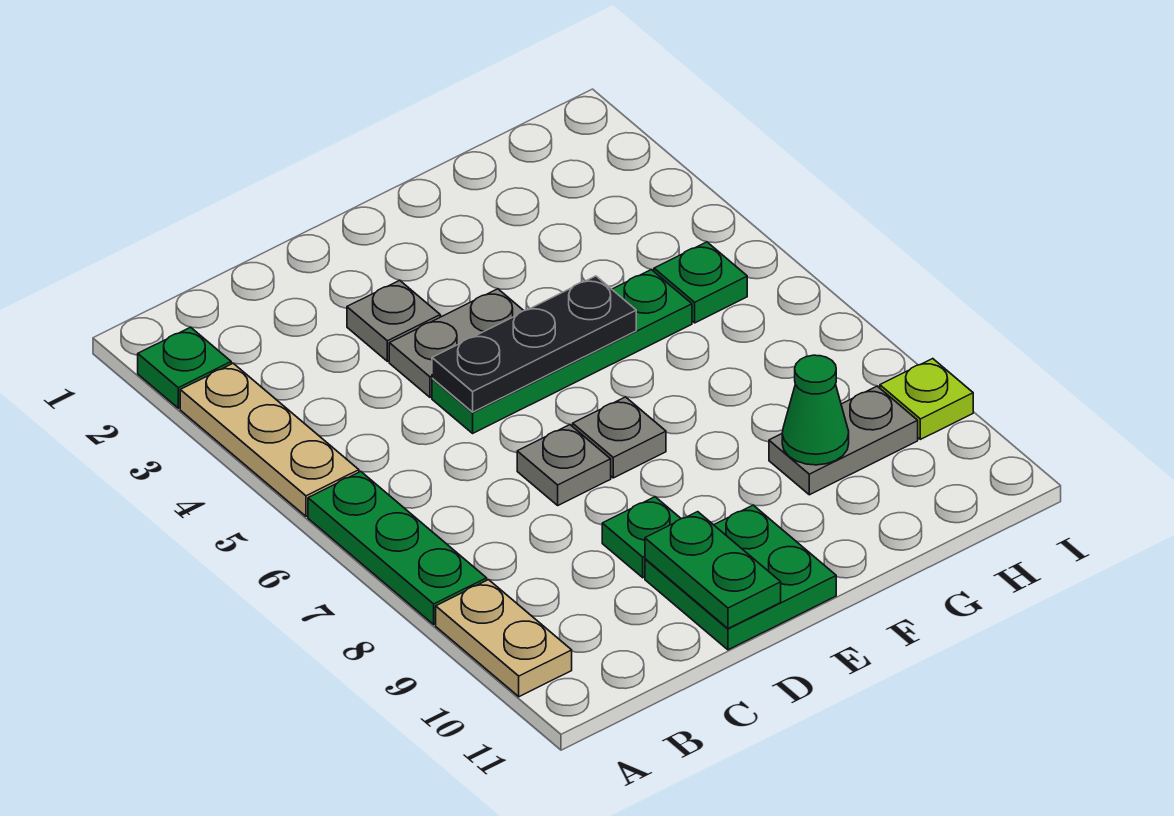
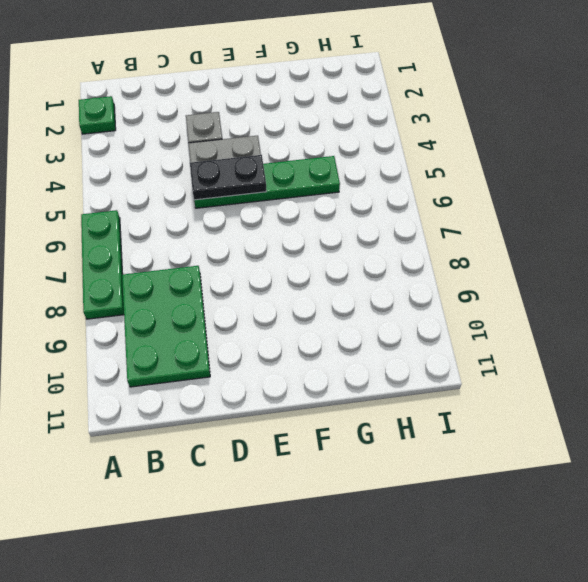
green plate B8:C10 level 1 -> none
black plate D5:E5 level 2 -> black plate D5:F5 level 2
none -> tan plate A3:A5 level 1
none -> tan plate A9:A10 level 1
none -> grey plate D7 level 1

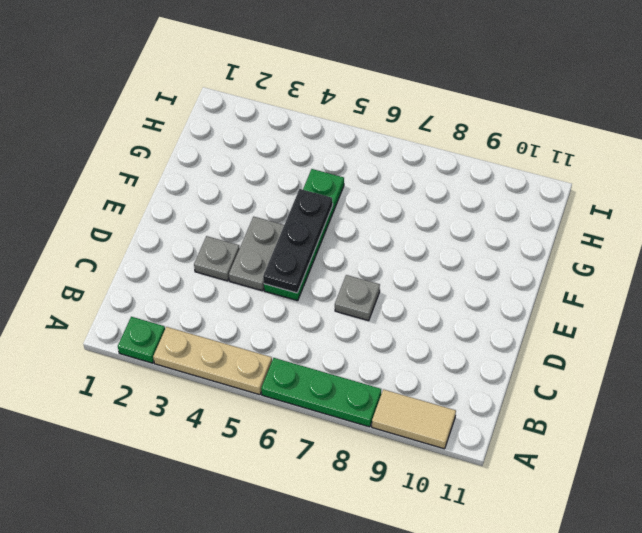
tan tile A9:A10 level 1 -> tan plate A9:A10 level 1
none -> green plate D9 level 1
none -> green plate D10:E11 level 1
none -> grey plate E7 level 1

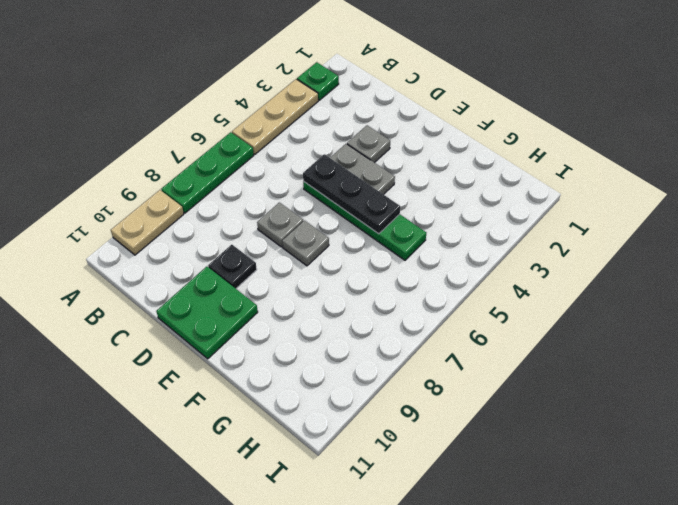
black plate D9 level 1 -> green plate D9 level 1
none -> grey plate G9:H9 level 1
none -> green plate H5 level 1
none -> lime plate I9 level 1

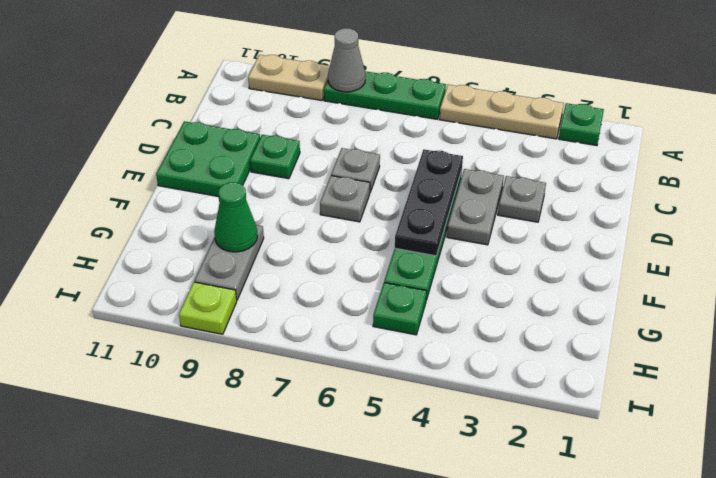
grey cone A8 level 2 -> none
none -> green plate D10:D11 level 2

